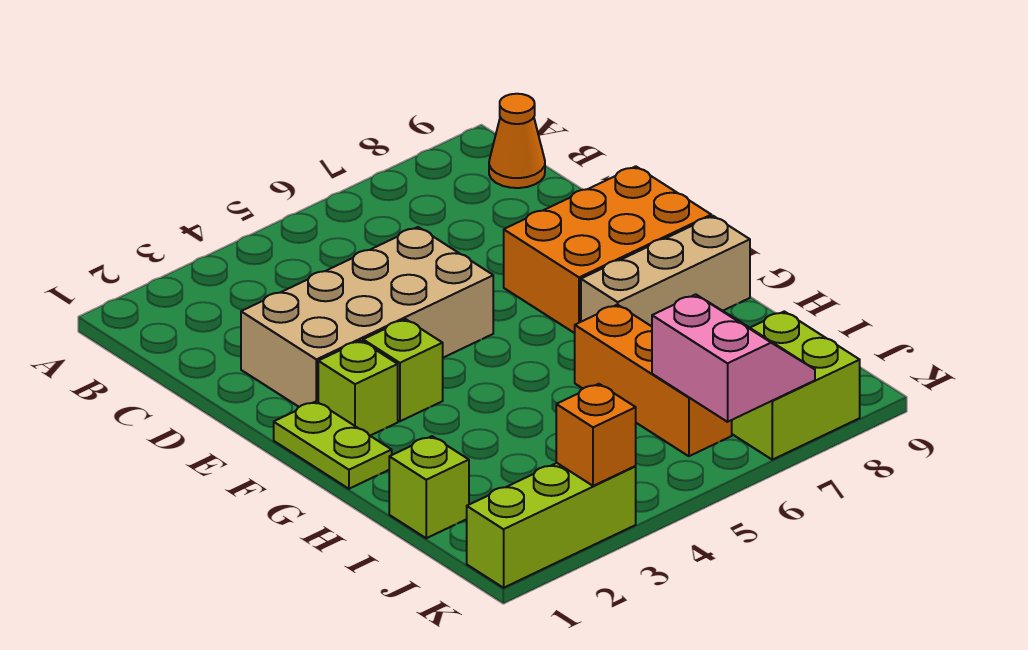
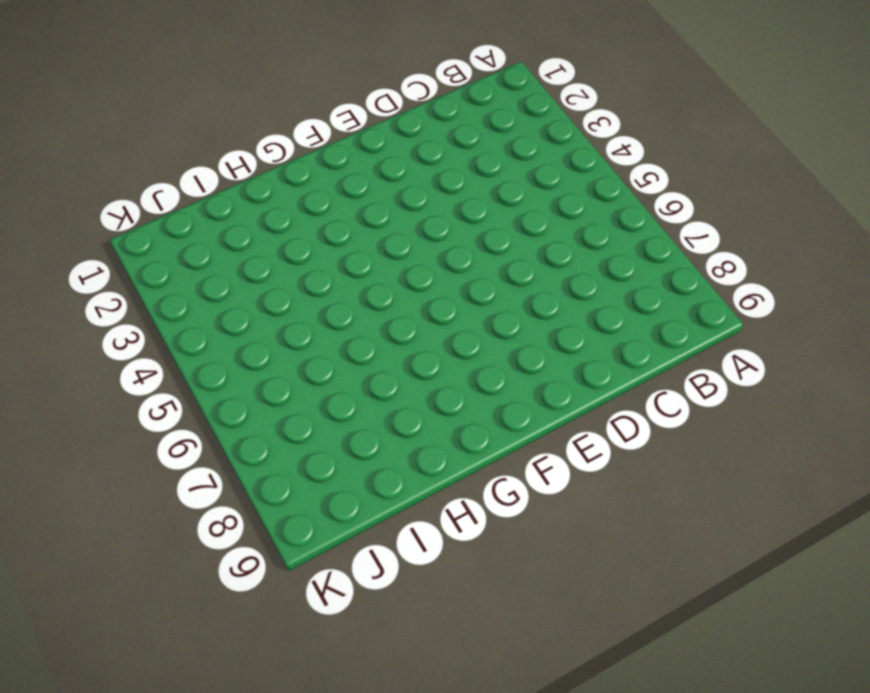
none -> orange cone B9 level 1
none -> tan brick D2:E5 level 1
none -> orange brick E7:F9 level 1

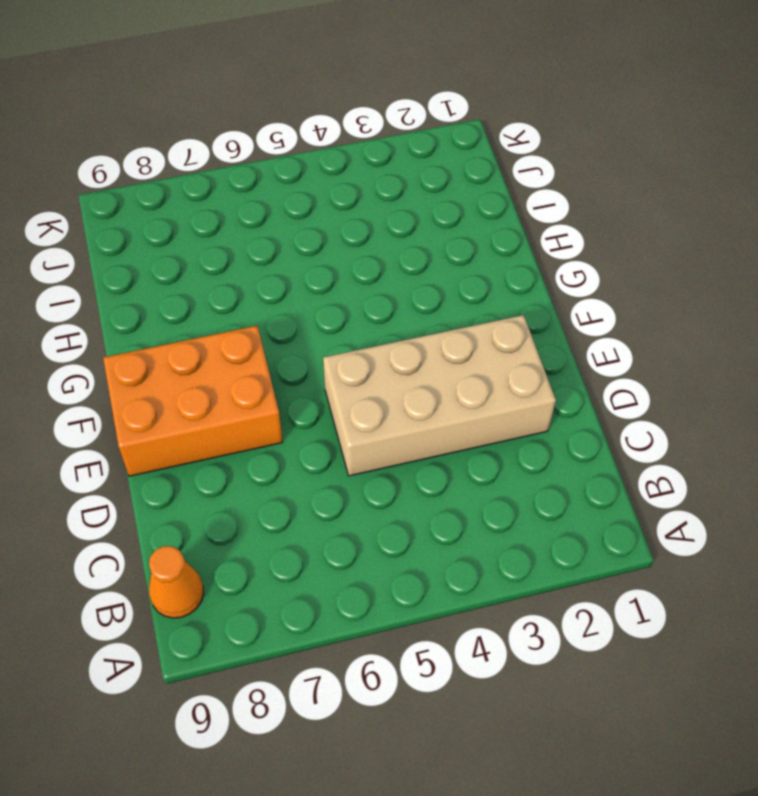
none -> lime plate F1:G1 level 1
none -> lime brick F2 level 1
none -> lime brick F3 level 1

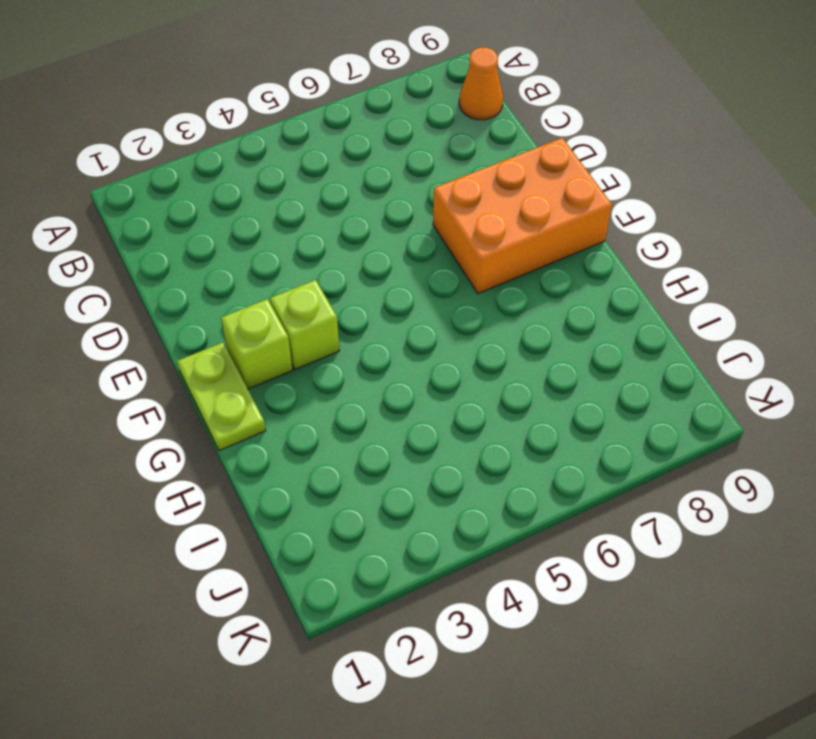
none -> tan brick D2:E5 level 1
none -> tan brick G7:G9 level 1
none -> orange brick H6:J6 level 1

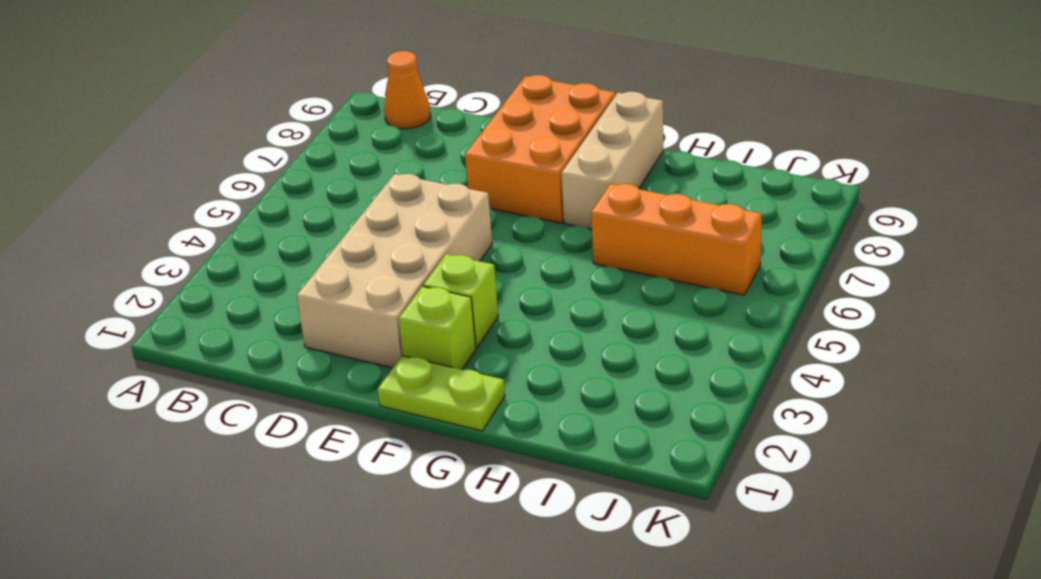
none -> lime brick I1 level 1
none -> lime brick J7:K8 level 1
none -> lime brick K1:K3 level 1

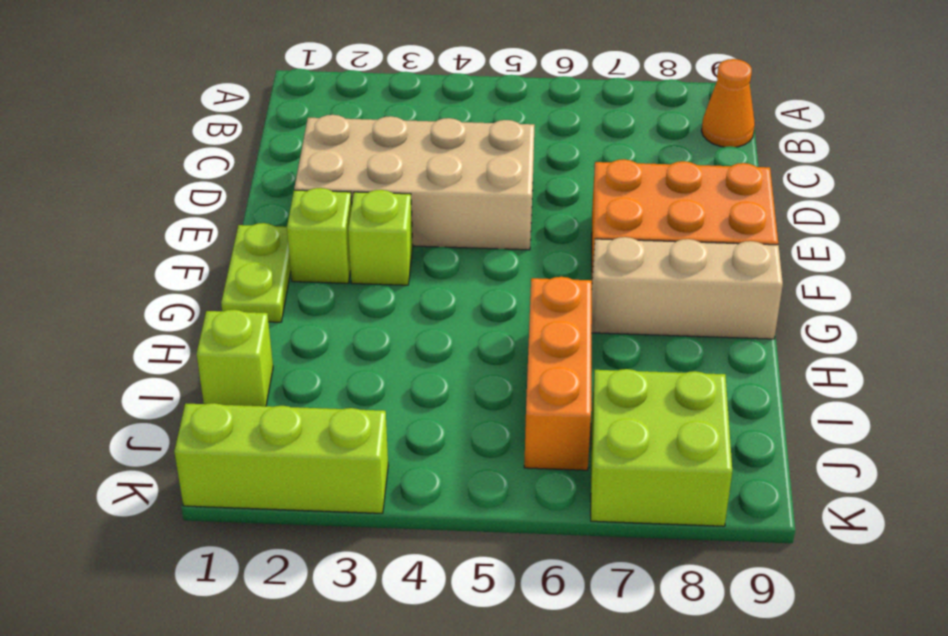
none -> pink slope J6:K7 level 2 top 6
none -> orange brick K3 level 2

